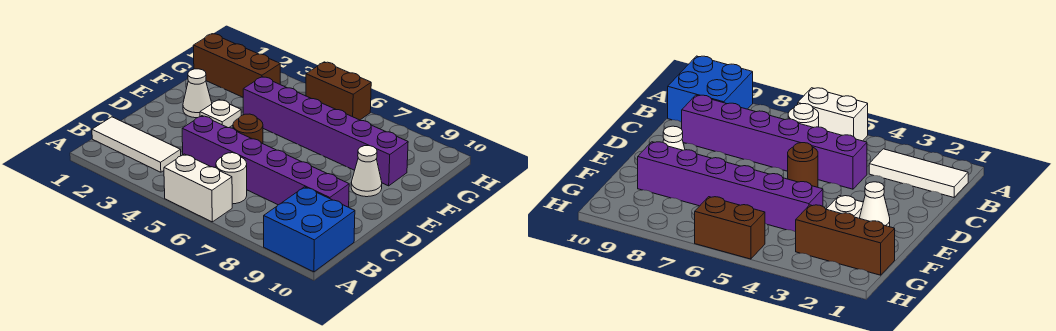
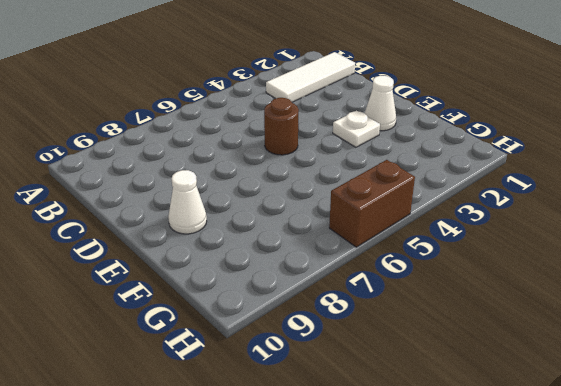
none -> white brick A5:A6 level 1
none -> blue brick A9:B10 level 1
none -> white round brick B6 level 1

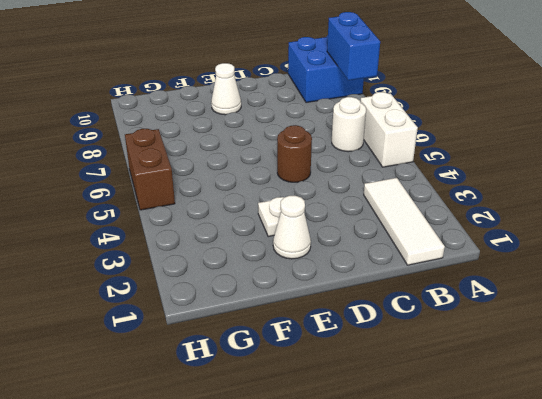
blue brick A8:A9 level 2 -> none
none -> purple brick C4:C9 level 1
none -> purple brick F4:F9 level 1
none -> brown brick G1:G3 level 1

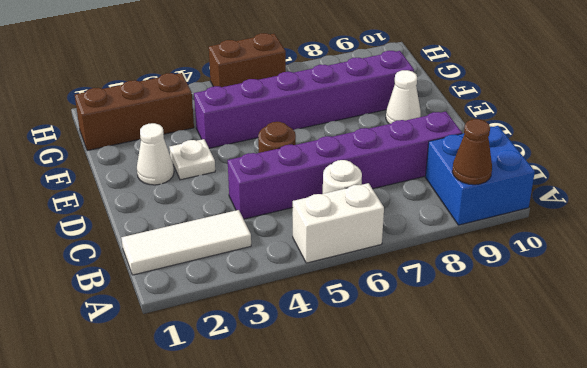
brown cone A9 level 2 -> none

